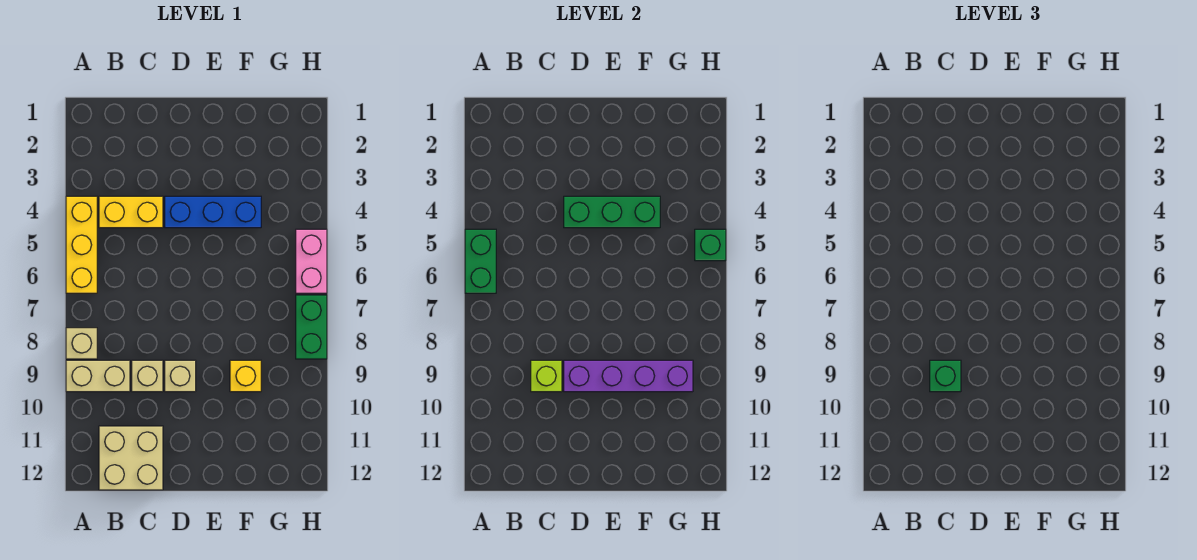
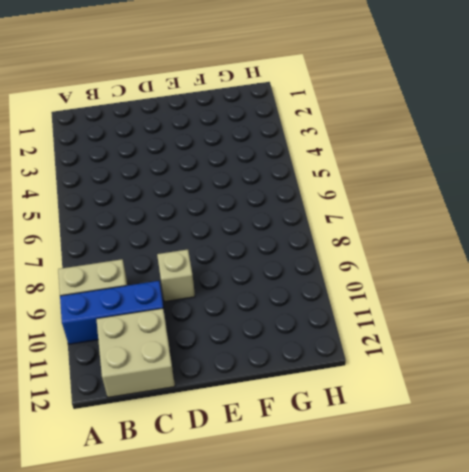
blue brick A10:C10 level 1 -> blue brick D4:F4 level 1
none -> yellow brick A4:A6 level 1
none -> tan brick A8 level 1
none -> yellow brick B4:C4 level 1

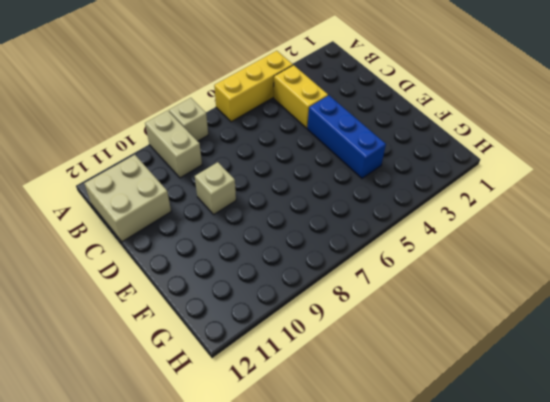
none -> tan brick C9 level 1
none -> yellow brick F9 level 1
none -> pink brick H5:H6 level 1

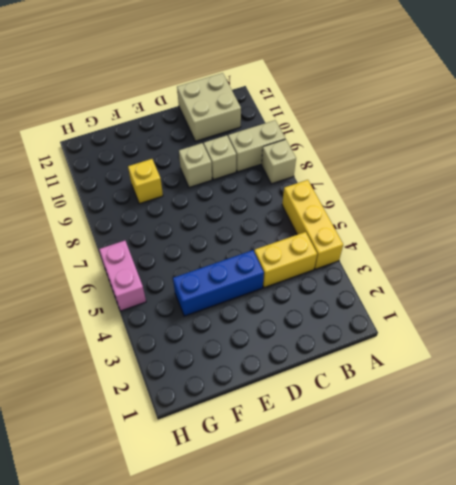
none -> green brick H7:H8 level 1
none -> green brick A5:A6 level 2
none -> lime brick C9 level 2

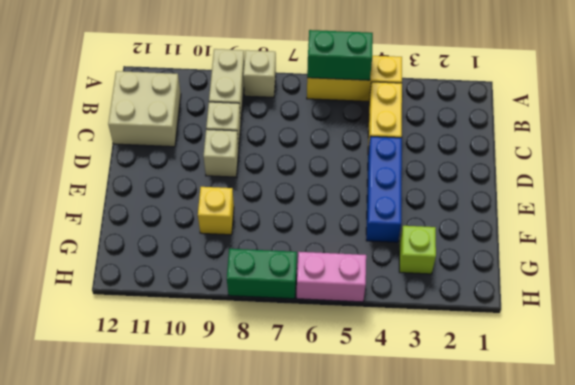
lime brick G3 level 1 -> lime brick C9 level 2
none -> green brick D4:F4 level 2
none -> purple brick D9:G9 level 2
none -> green brick H5 level 2

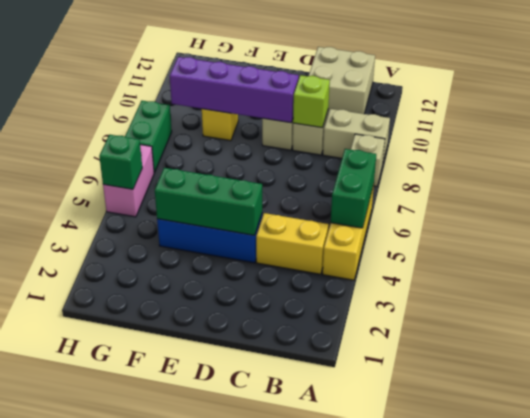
none -> green brick C9 level 3

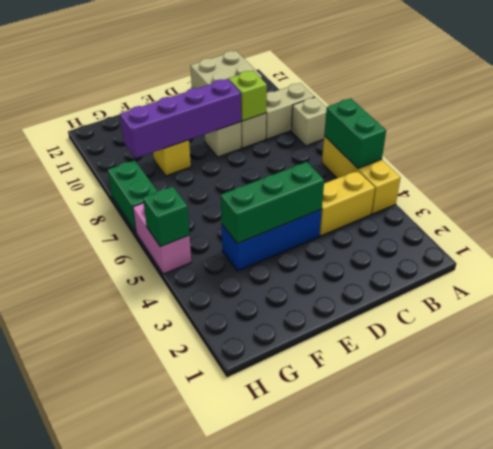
none -> green brick C9 level 3

